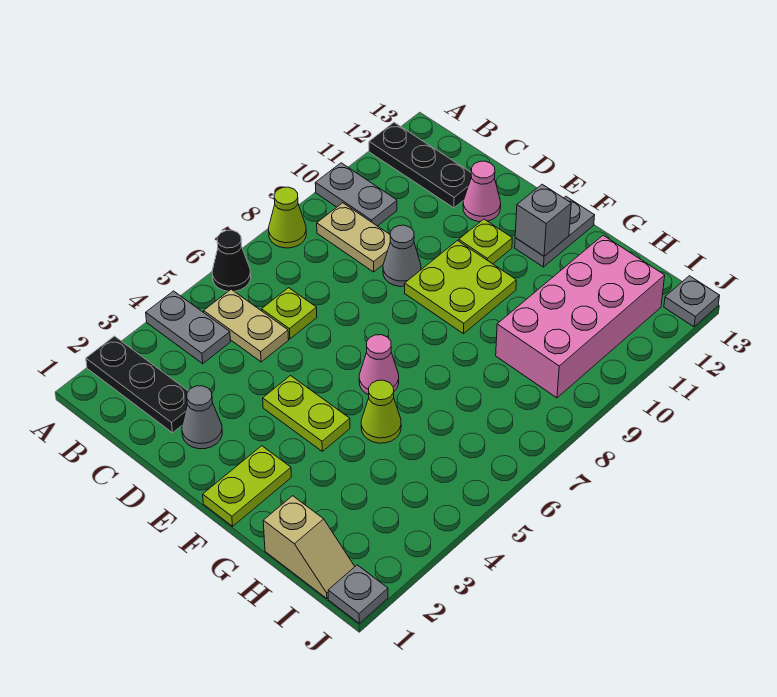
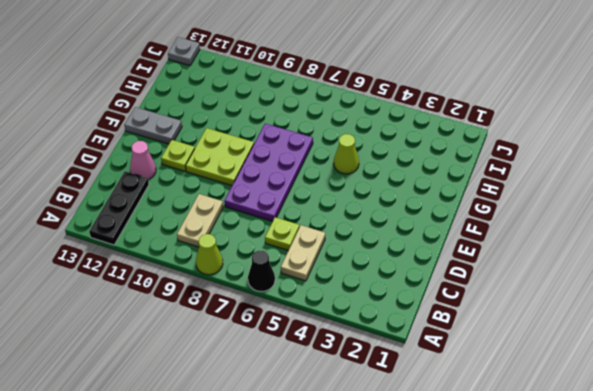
purple plate D7:G8 level 1 -> none
none -> black plate A2:C2 level 1
none -> grey plate A4:B4 level 1
none -> grey plate A10:B10 level 1

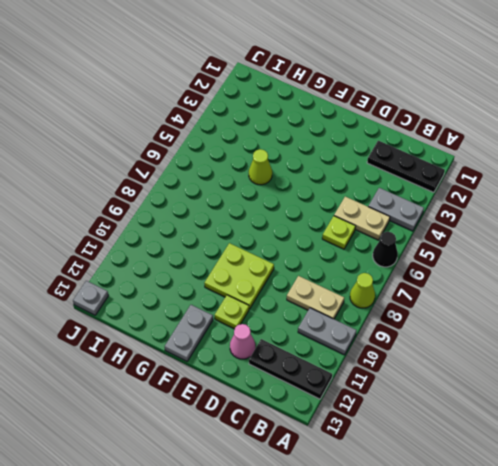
none -> grey cone D2 level 1
none -> grey cone D9 level 1
none -> lime plate E4:F4 level 1

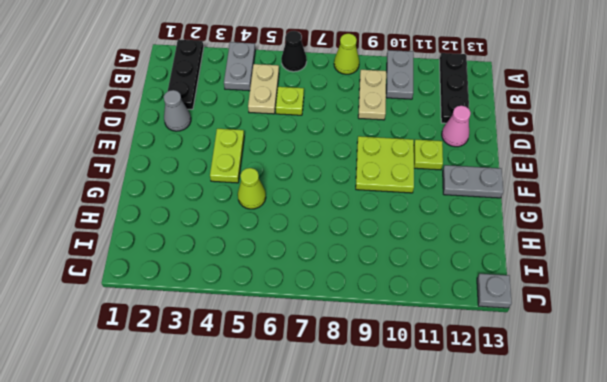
none -> grey cone D9 level 1
none -> lime plate F1:F2 level 1
none -> pink cone F6 level 1

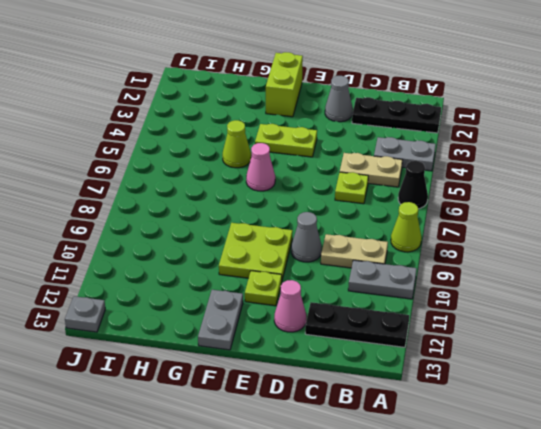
lime brick F1:F2 level 1 -> lime plate F1:F2 level 1
none -> tan slope H1:I1 level 1 top H
none -> pink brick H9:I12 level 1
none -> grey plate J1 level 1

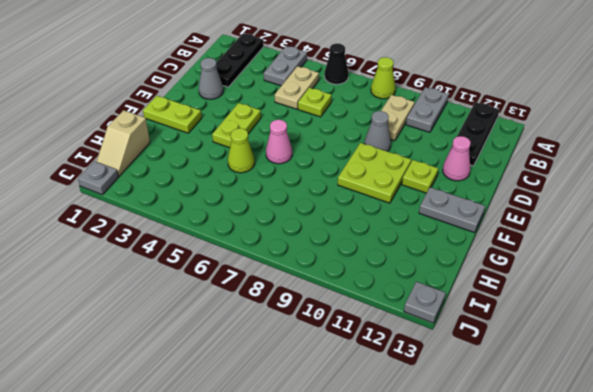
none -> pink brick H9:I12 level 1
none -> grey brick F12 level 2

